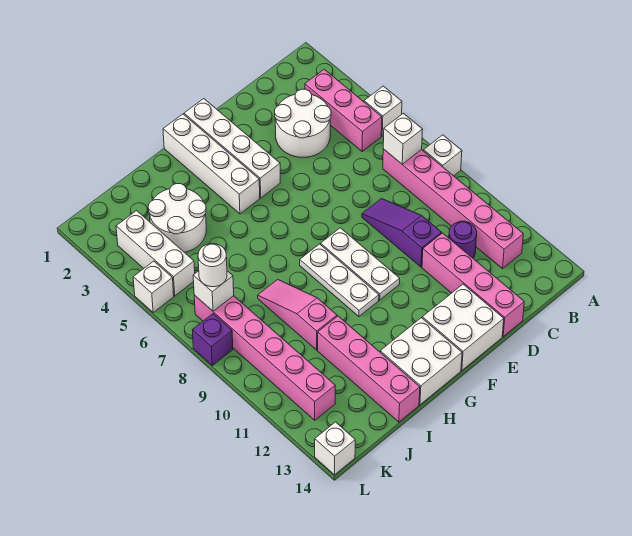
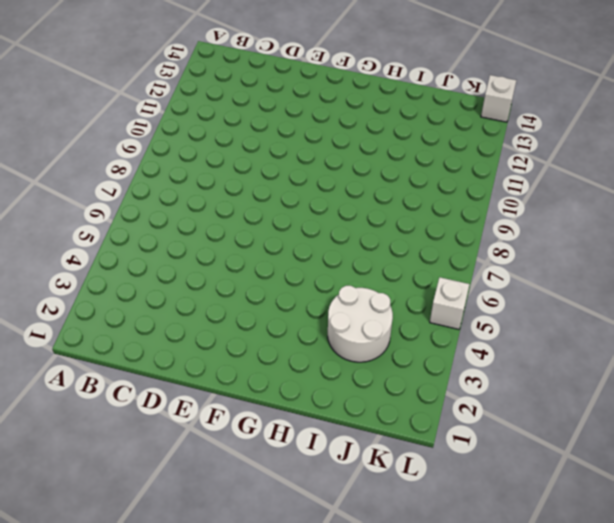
none -> white brick A5 level 1
none -> white brick A8 level 1
none -> pink brick B3:B5 level 1

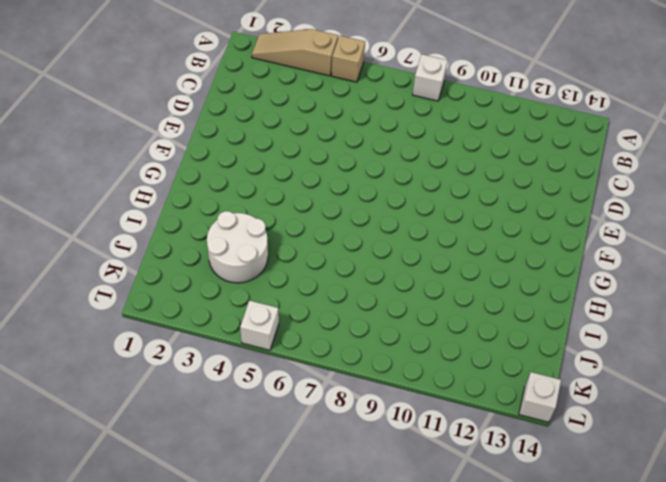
tan slope A2:A4 level 1 top 4 -> none
tan brick A5 level 1 -> white brick A5 level 1
none -> pink brick B3:B5 level 1
none -> pink brick B7:B12 level 1
none -> white round brick C3:D4 level 1

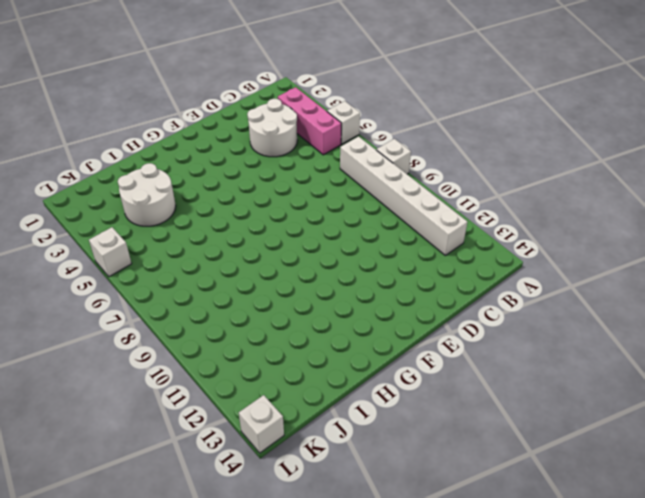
white brick B7:B12 level 1 -> pink brick B7:B12 level 1
none -> purple round brick C11 level 1
none -> purple slope D8:D10 level 1 top 10
none -> pink brick D11:D14 level 1

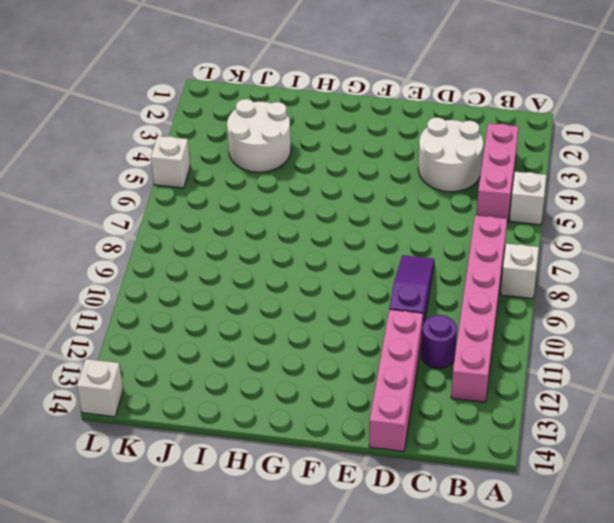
none -> white brick E13:F14 level 1
none -> white brick F1:F4 level 1
none -> white plate F8:F10 level 1

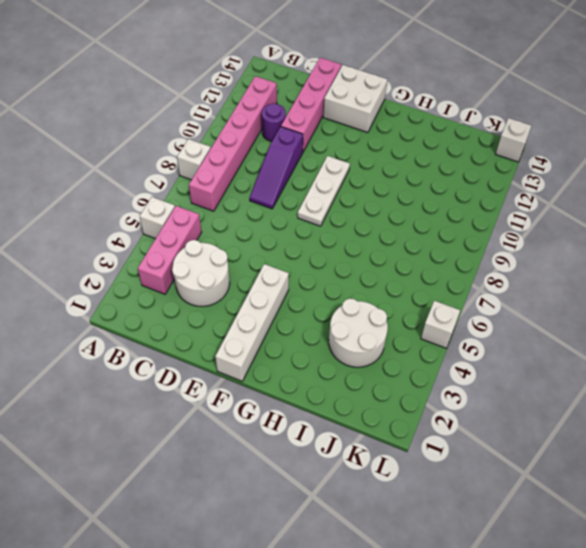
none -> white brick G1:G4 level 1
none -> white plate G8:G10 level 1
none -> white brick G13:H14 level 1

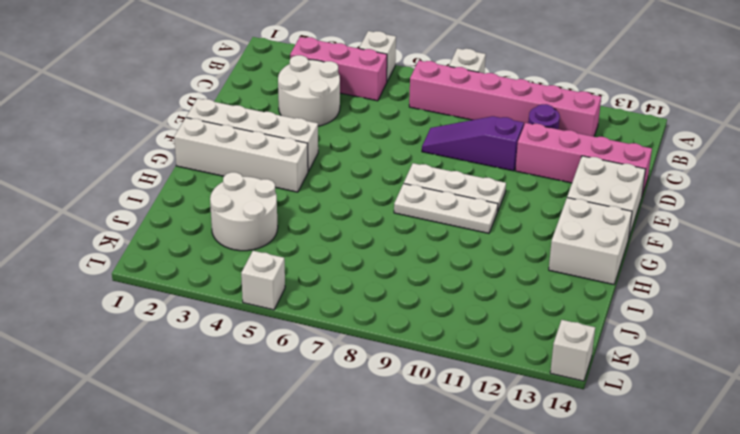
none -> pink slope I8:I10 level 1 top 10
none -> pink brick I11:I14 level 1
none -> white brick K3:K5 level 1

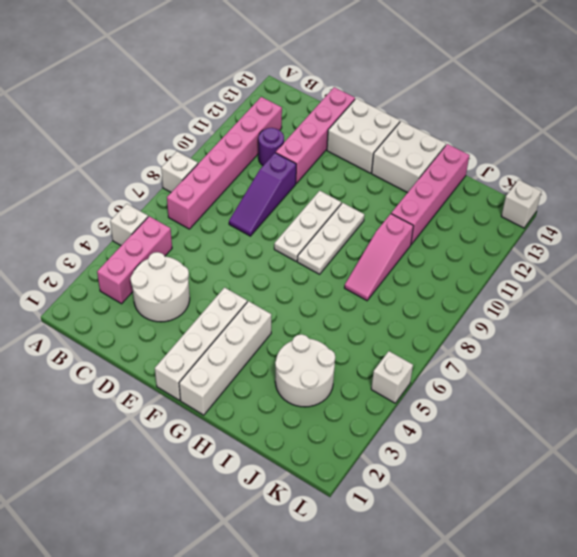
none -> white brick K3:K5 level 1
none -> pink brick K7:K12 level 1
none -> purple brick L8 level 1

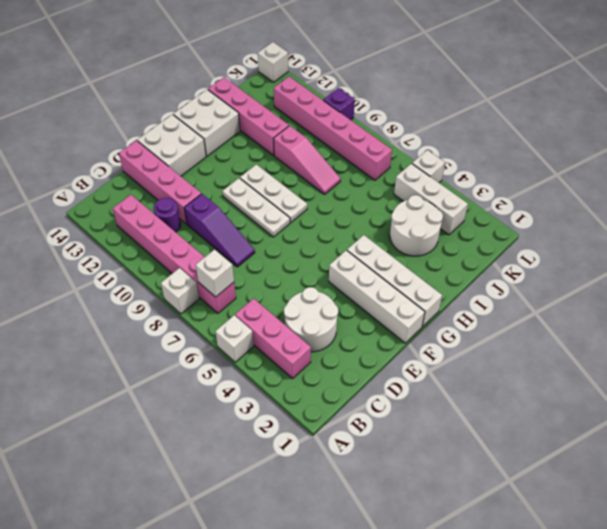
purple brick L10 level 1 -> purple brick L8 level 1
none -> white brick K7 level 2
none -> white round brick K7 level 3

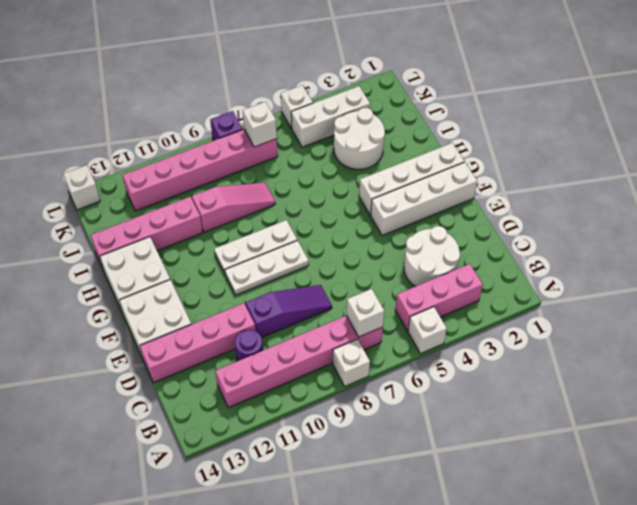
none -> white round brick K7 level 3

